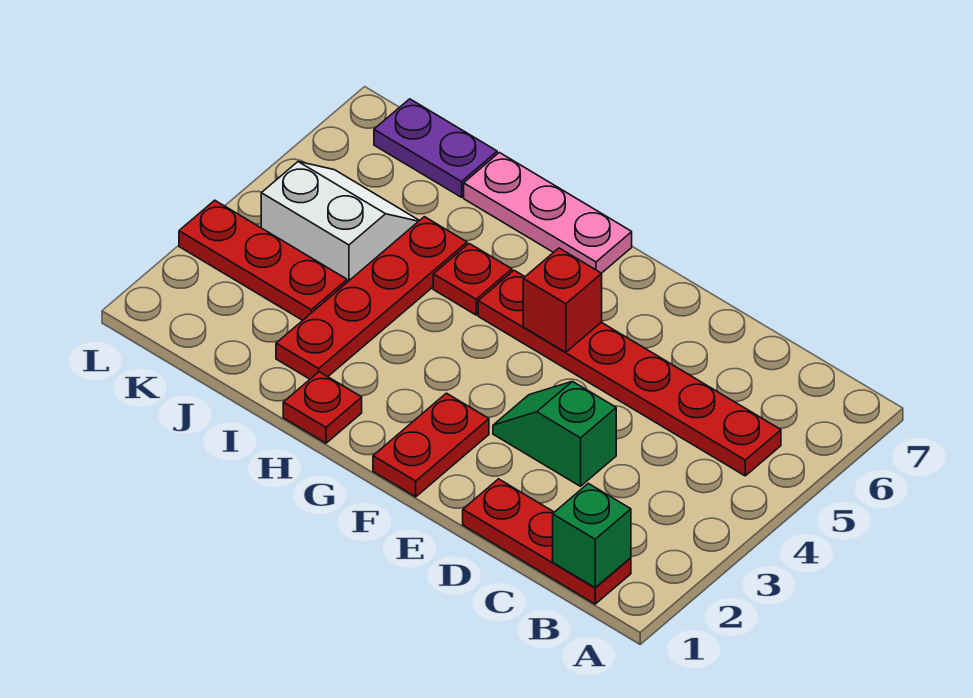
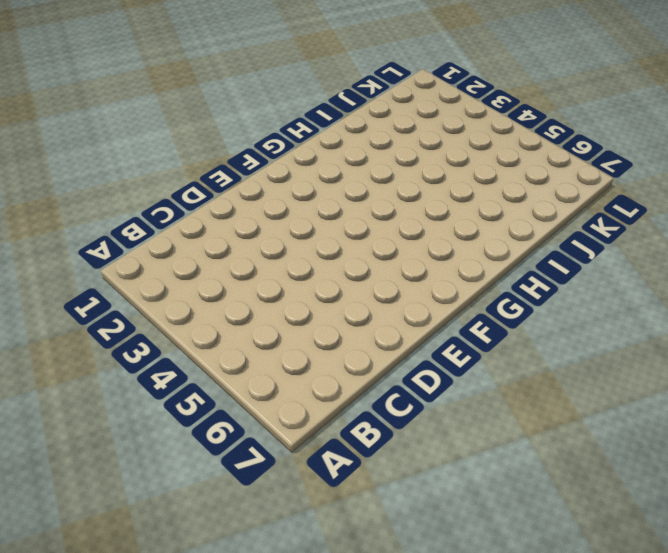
none -> red plate B1:D1 level 1
none -> red plate B5:G5 level 1
none -> green slope D3:E3 level 1 top D

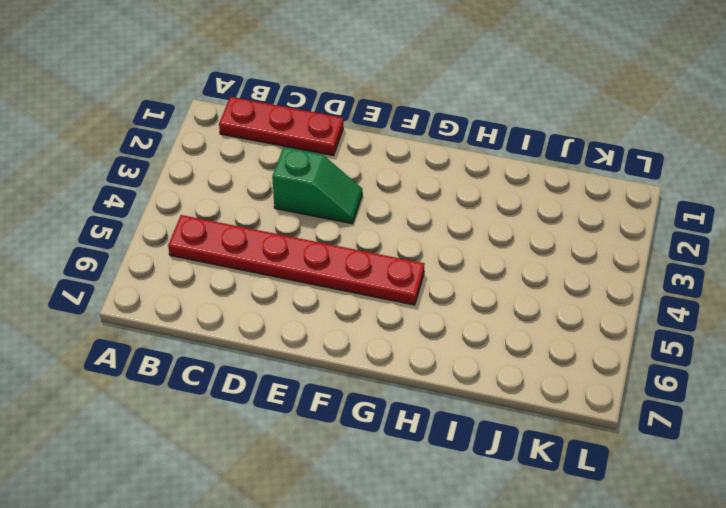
none -> red plate F1:F2 level 1
none -> pink plate G7:I7 level 1
none -> red plate H1 level 1

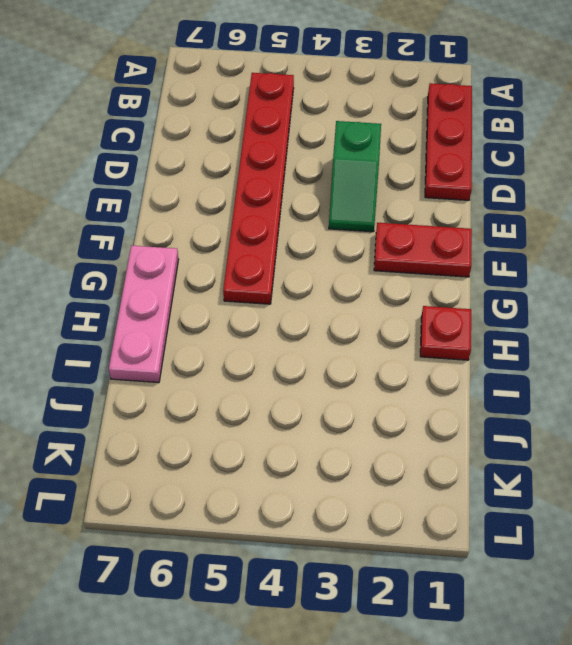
none -> red plate H5 level 1
none -> red plate I2:I5 level 1
none -> red plate J3:L3 level 1

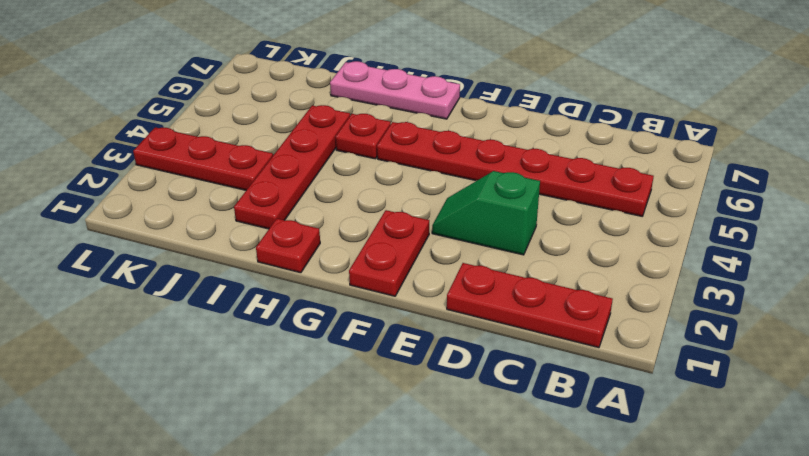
none -> white slope J4:K5 level 1 top 4
none -> purple plate J7:K7 level 1
none -> green brick B1 level 2

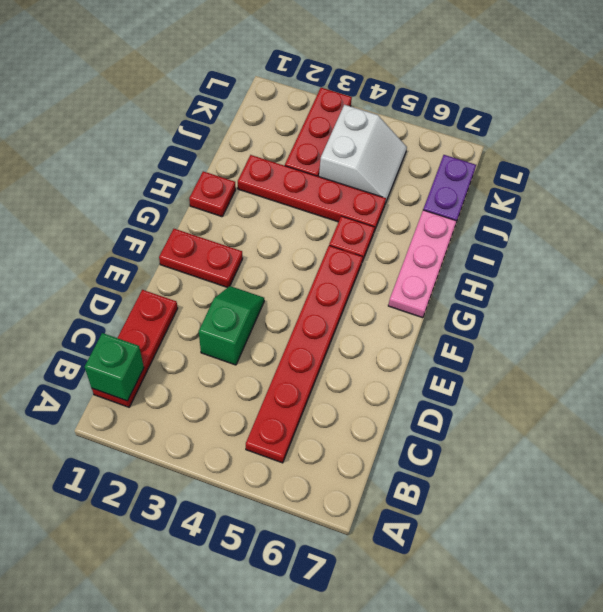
none -> red brick F5 level 2

